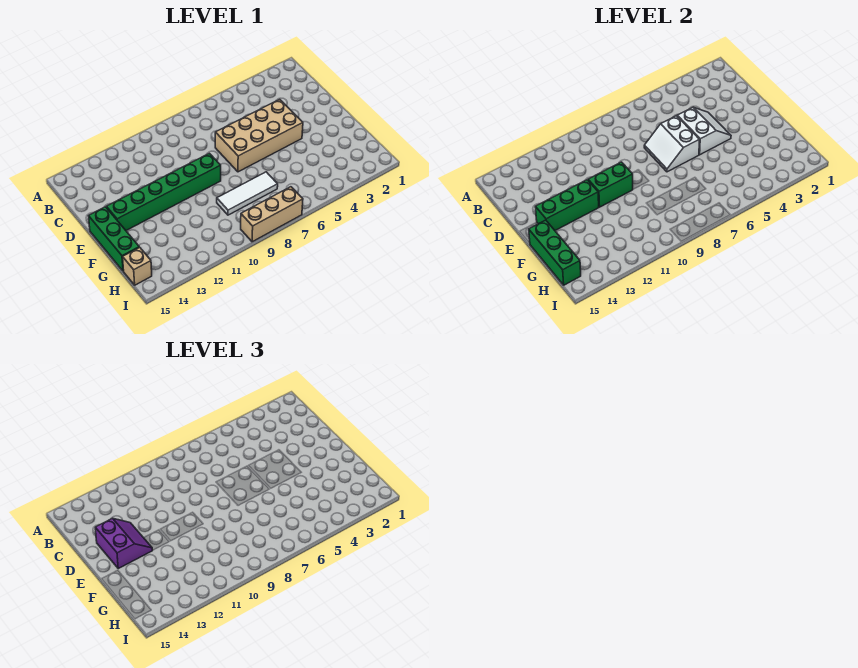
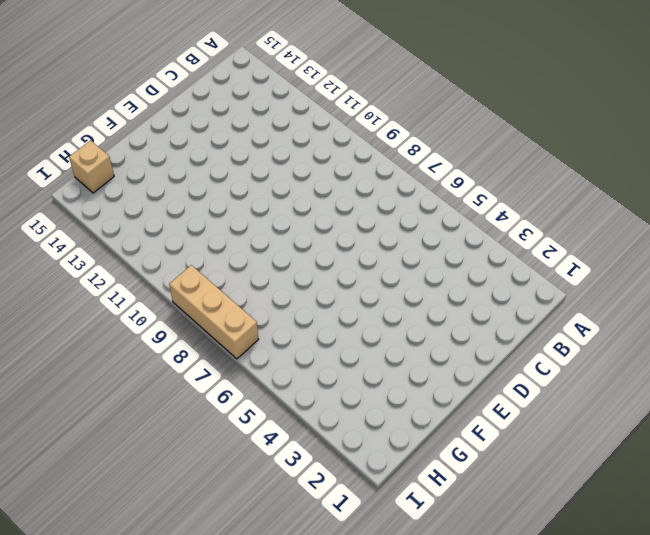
none -> tan brick D4:E7 level 1
none -> green brick E9:E14 level 1
none -> green brick E15:G15 level 1

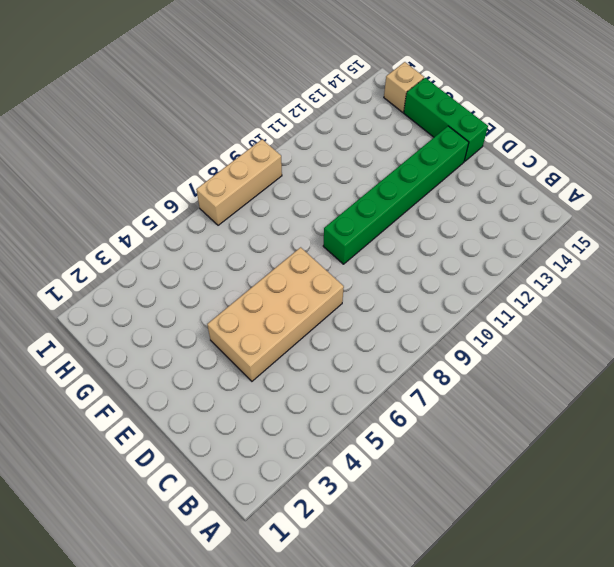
none -> white tile G7:G9 level 1
none -> white slope D4:E5 level 2 top 5
none -> white slope D6:E7 level 2 top 6

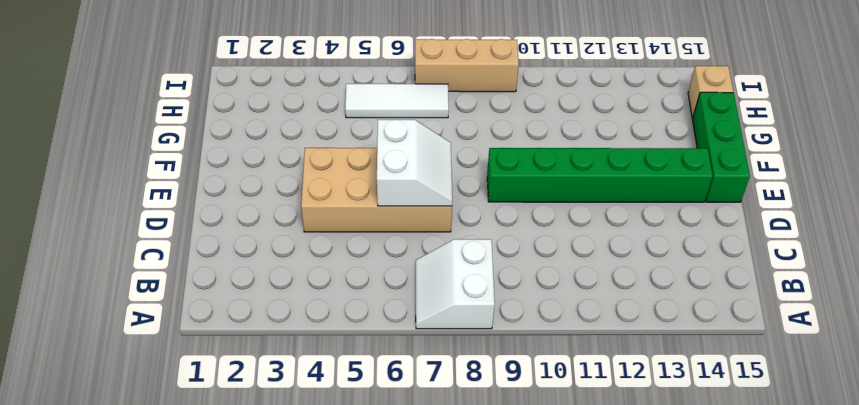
white slope A7:B8 level 1 top 8 -> white slope D4:E5 level 2 top 5
white tile H5:H7 level 1 -> white tile G7:G9 level 1
none -> green brick E10:E11 level 2
none -> green brick E12:E14 level 2
none -> green brick F15:H15 level 2

